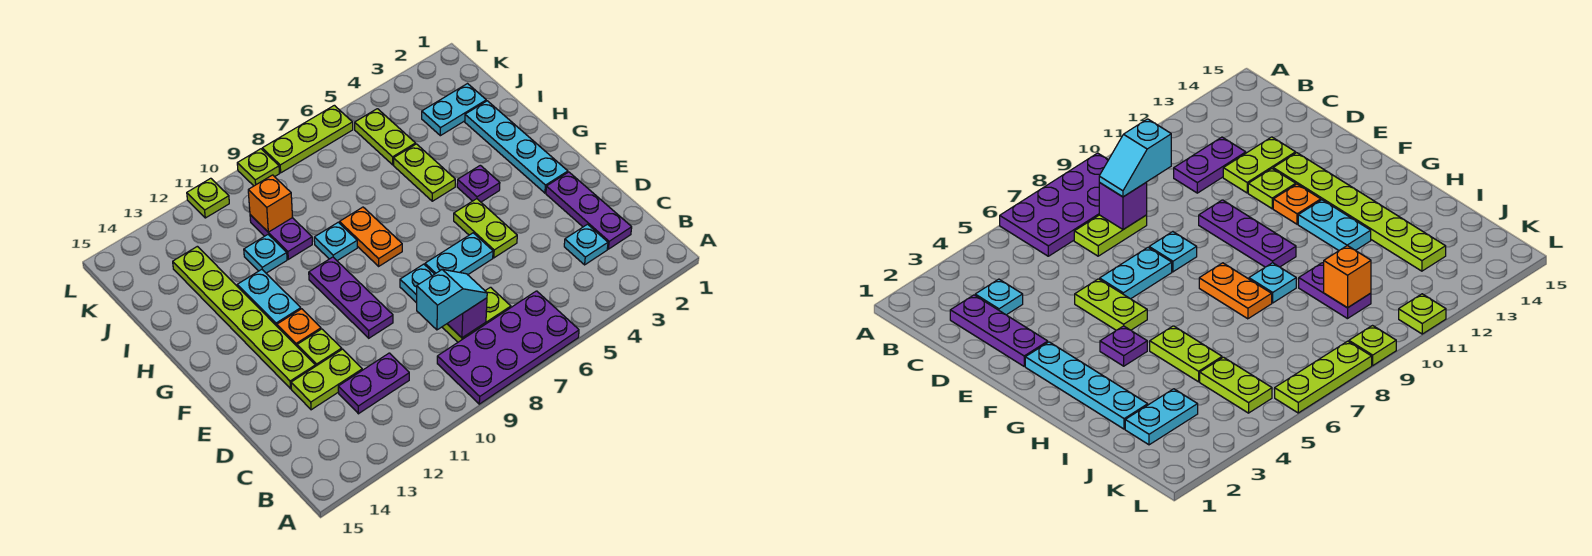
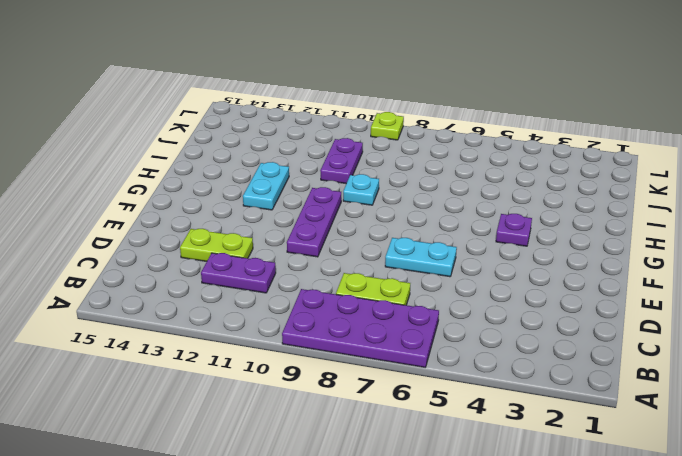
none -> purple plate C2:E2 level 1
none -> cyan plate C3 level 1
none -> lime plate E5:F5 level 1

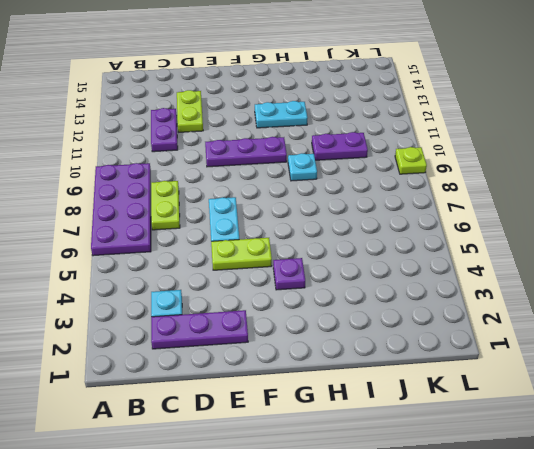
none -> cyan plate E8 level 1
none -> lime plate E12 level 1
none -> lime plate E13:J13 level 1

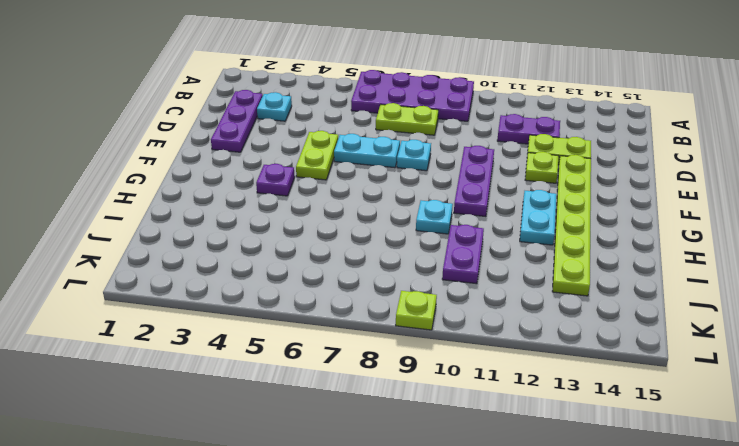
none -> cyan plate F2:I2 level 1
none -> orange plate F12 level 1
none -> orange plate G8:H8 level 1

